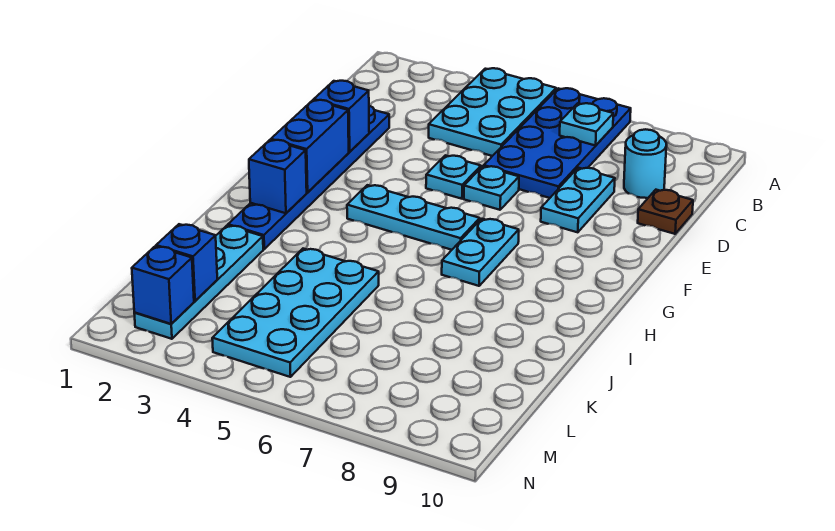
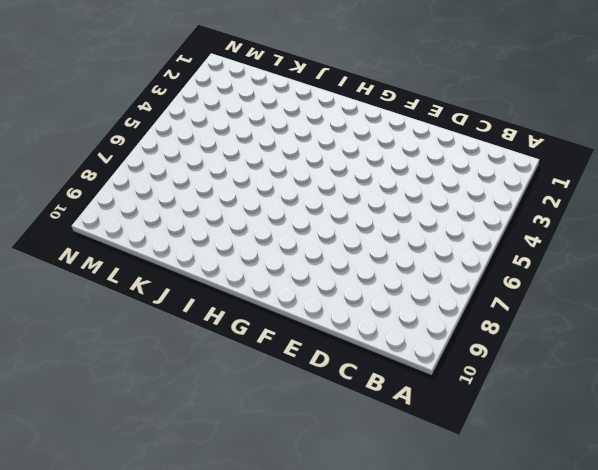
none -> cyan plate A4:C5 level 1
none -> blue plate A6:D7 level 1
none -> cyan round brick C9 level 1

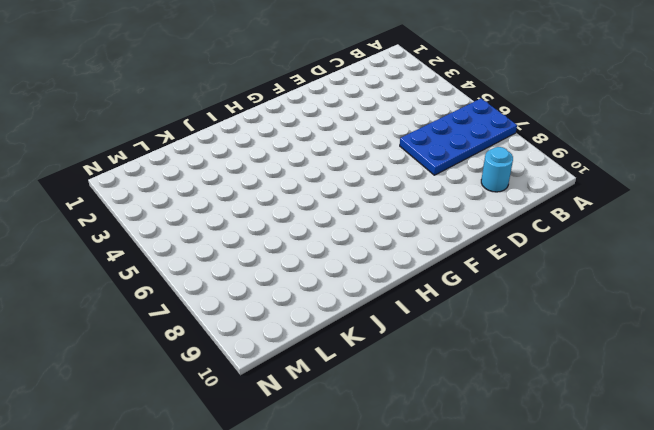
none -> cyan plate A4:C5 level 1
none -> blue plate D2:I2 level 1
none -> cyan plate D8:E8 level 1

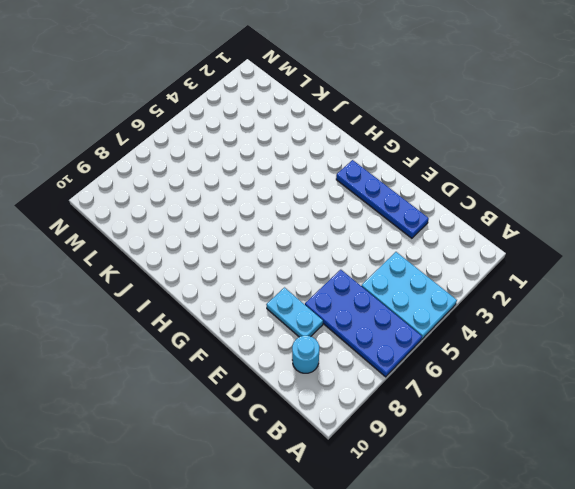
blue plate D2:G2 level 1 -> blue plate D2:I2 level 1
none -> brown plate D10 level 1
none -> cyan plate E5 level 1
none -> cyan plate E6 level 1

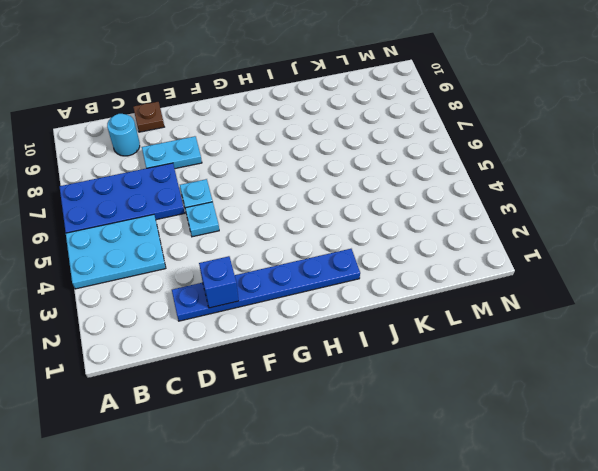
none -> cyan plate G4:G6 level 1
none -> cyan plate G7:H7 level 1
none -> cyan plate J2:M2 level 1

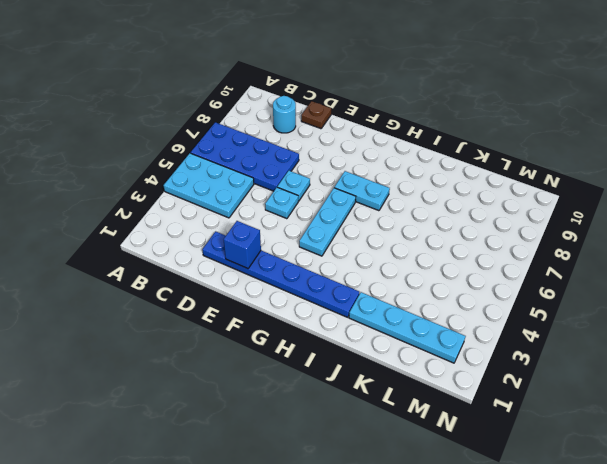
none -> cyan plate D8:E8 level 1
none -> cyan plate J4:M5 level 1
none -> cyan plate B7 level 2

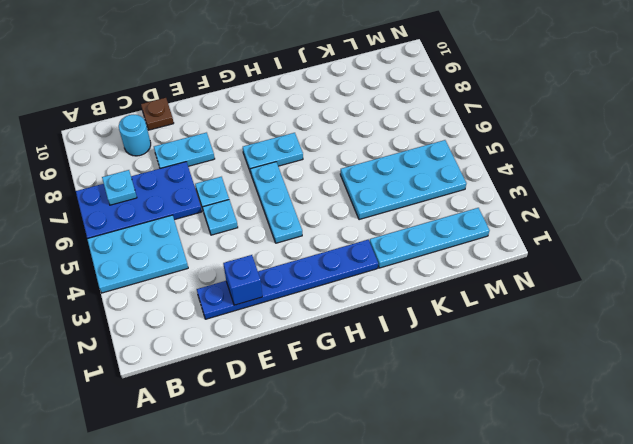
none -> blue brick F2:G2 level 2
none -> blue brick H2 level 2
none -> blue brick L2 level 2

